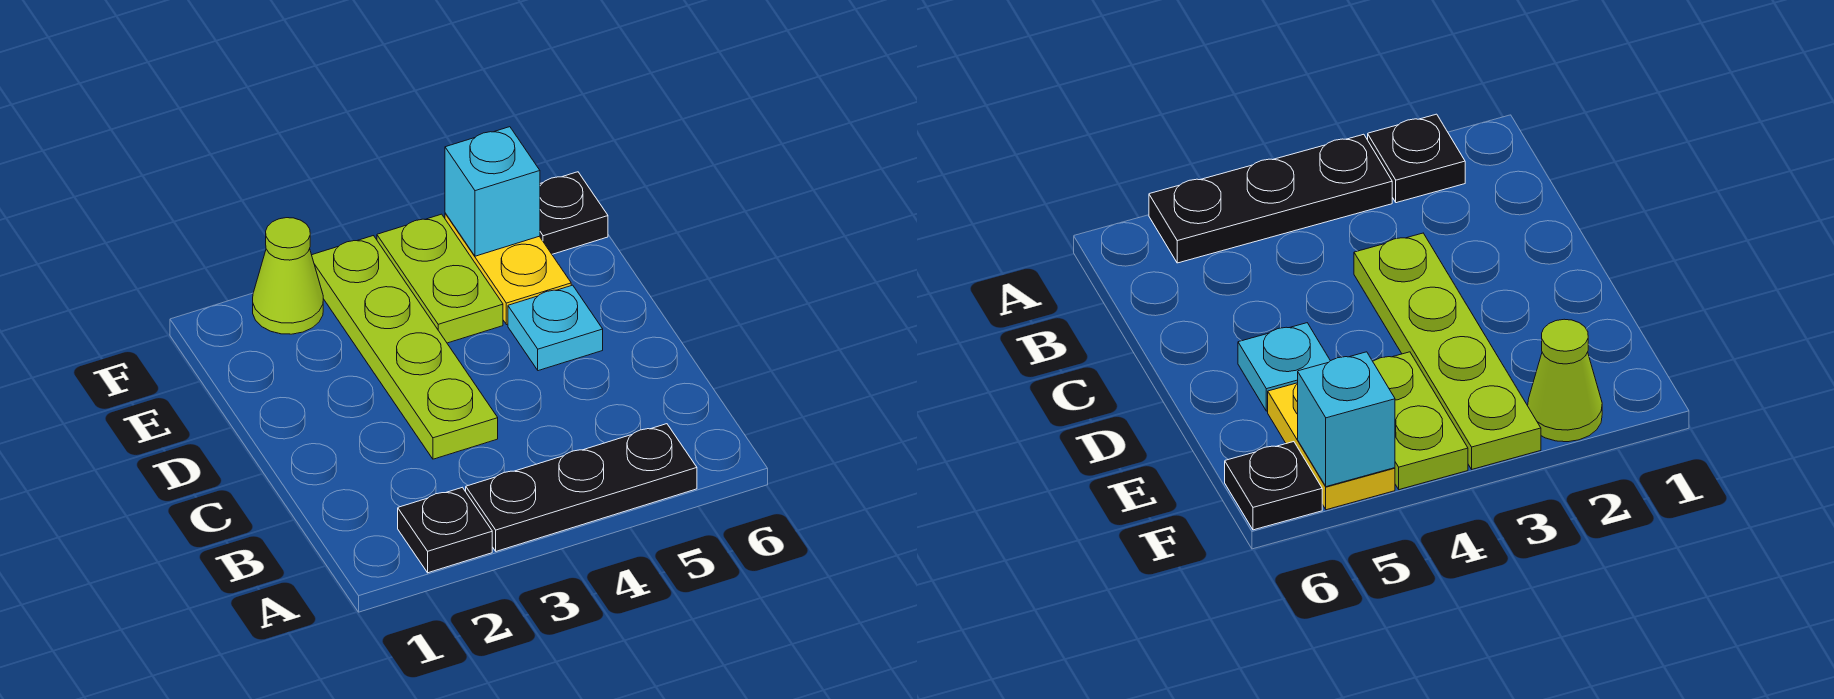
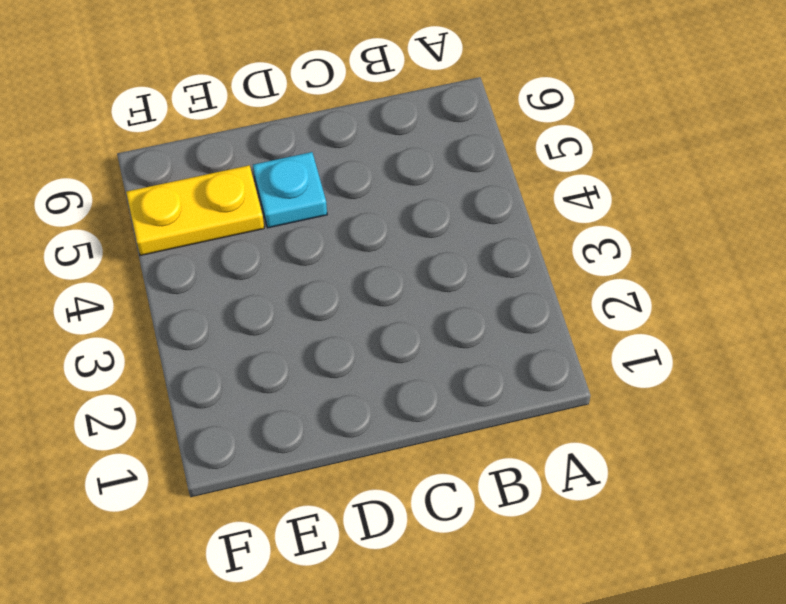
none -> black plate A2 level 1
none -> black plate A3:A5 level 1

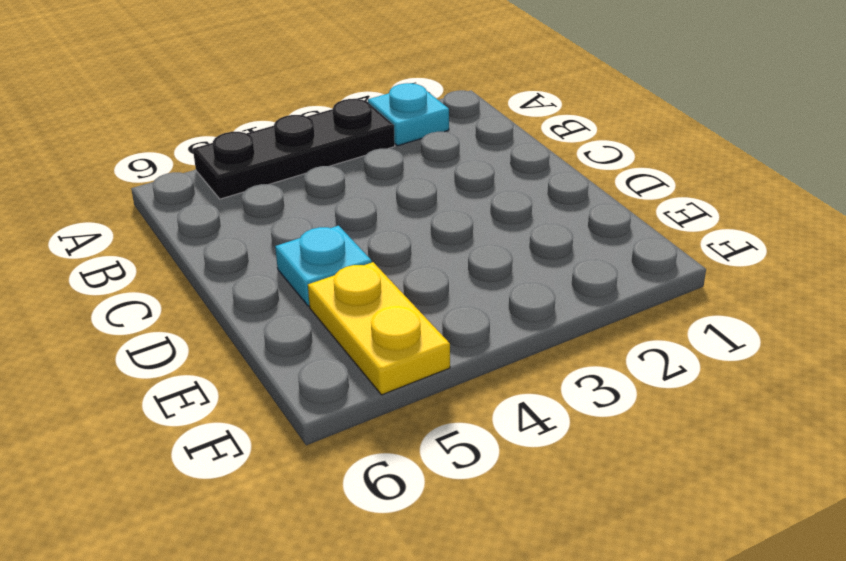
cyan plate A2 level 1 -> black plate A2 level 1
none -> lime plate C3:F3 level 1
none -> lime plate E4:F4 level 1

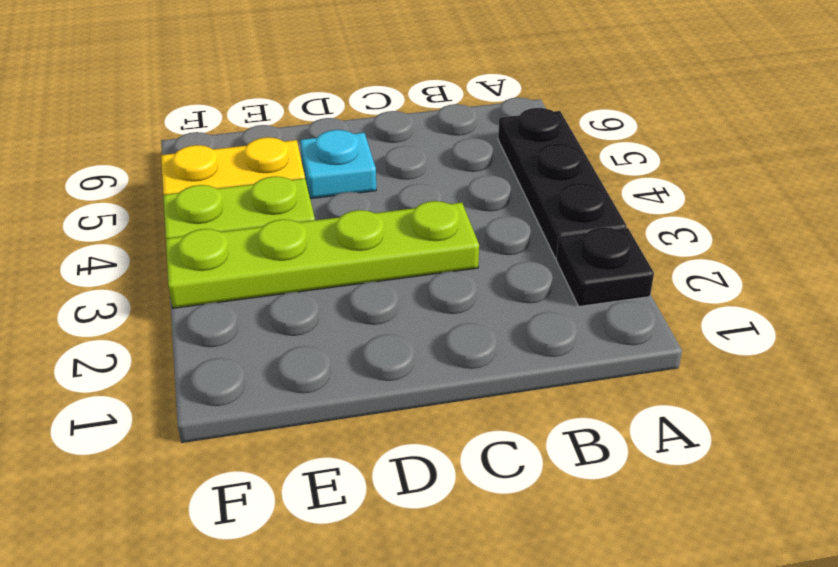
none -> lime cone F2 level 1
none -> black plate F6 level 1

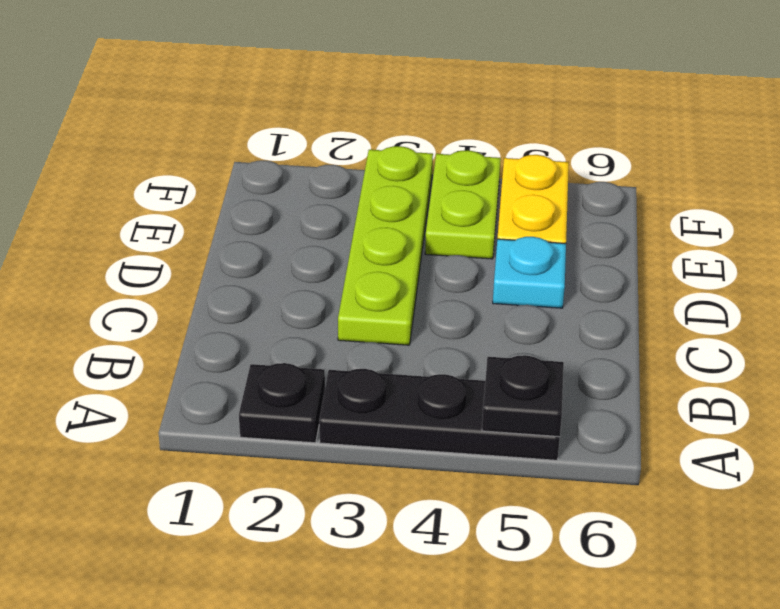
black plate A5 level 2 -> black plate F6 level 1
none -> lime cone F2 level 1
none -> cyan brick F5 level 2

